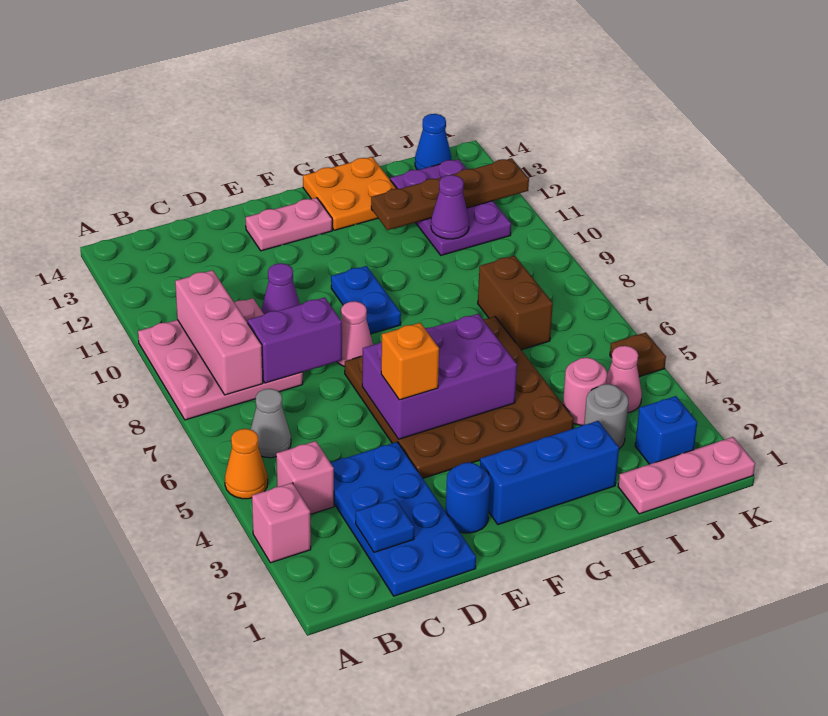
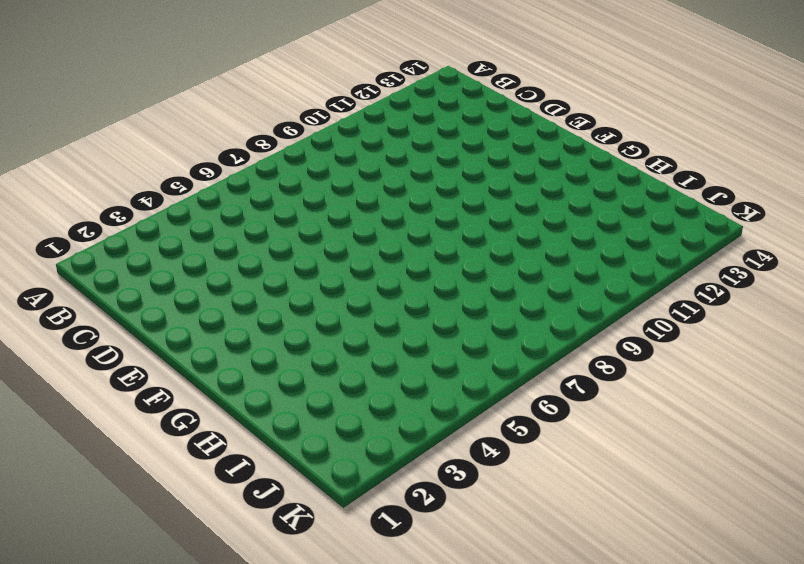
none -> pink brick A3 level 1
none -> orange cone A5 level 1
none -> pink plate A8:C10 level 1
none -> pink brick B4 level 1

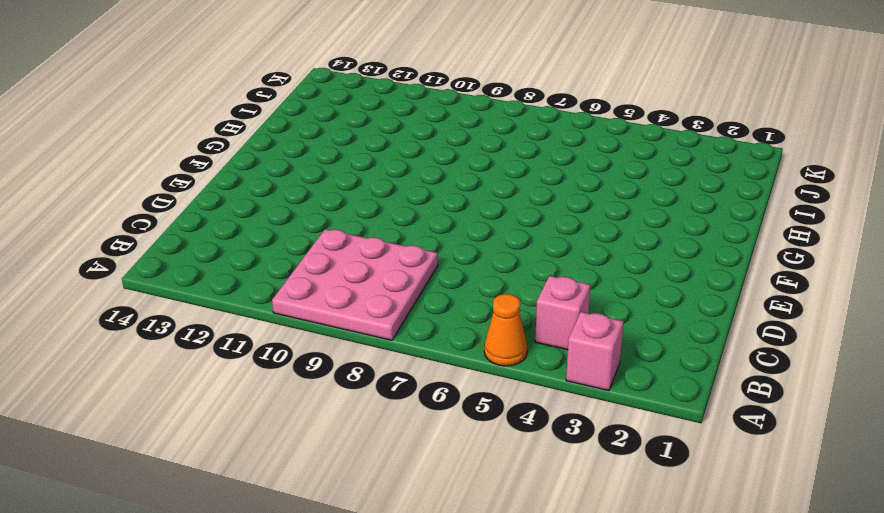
none -> grey cone B6 level 1
none -> blue plate C1:D4 level 1
none -> purple cone D10 level 1
none -> blue round brick E2 level 1

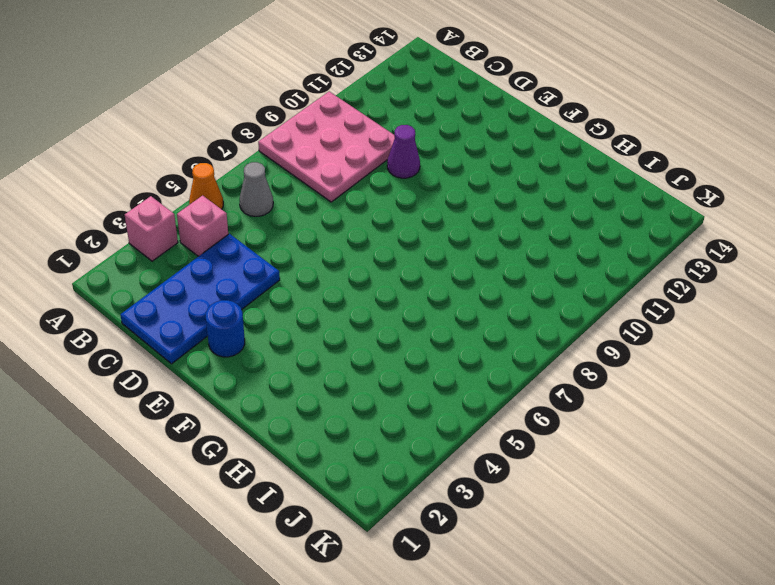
none -> brown plate E4:H7 level 1
none -> pink cone E8 level 1
none -> pink plate E13:F13 level 1
none -> blue brick F2:H2 level 1

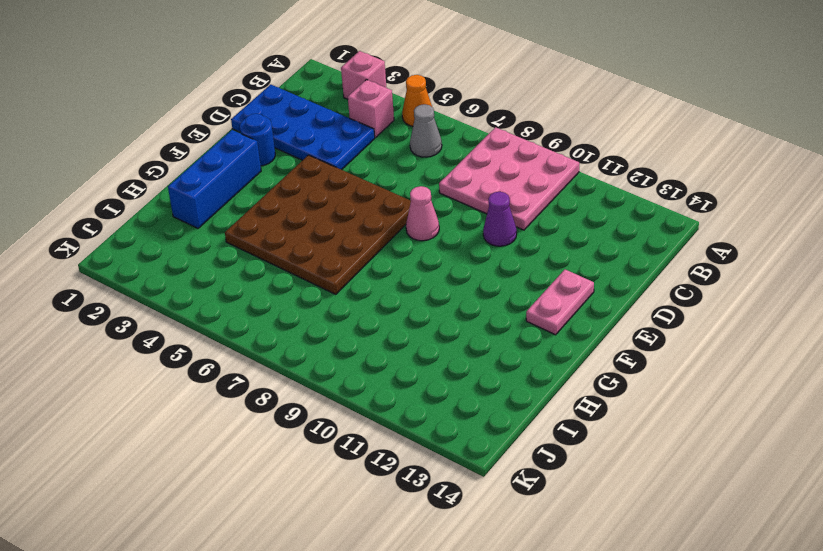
none -> blue plate F9:F10 level 1
none -> orange plate G13:H14 level 1
none -> pink plate I1:K1 level 1
none -> grey round brick I3 level 1

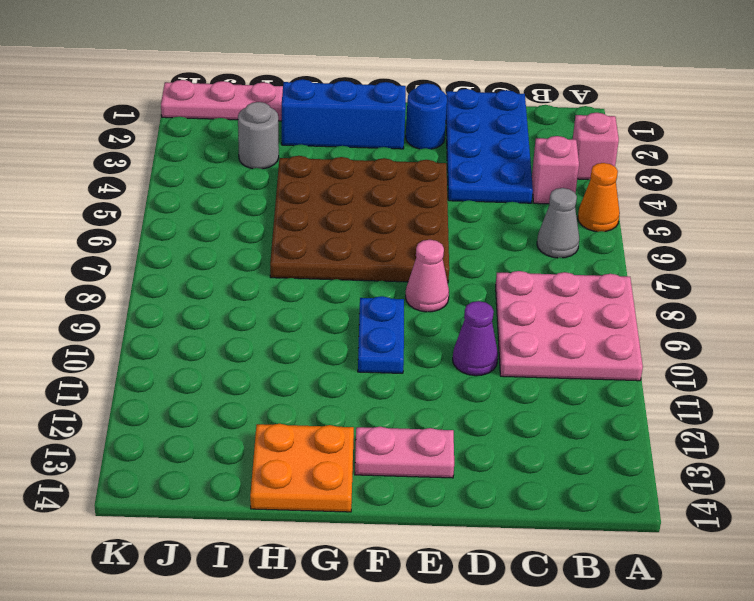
none -> pink round brick I4 level 1
none -> brown brick I7:I8 level 1
none -> purple plate I11:J13 level 1
none -> blue brick J2 level 1

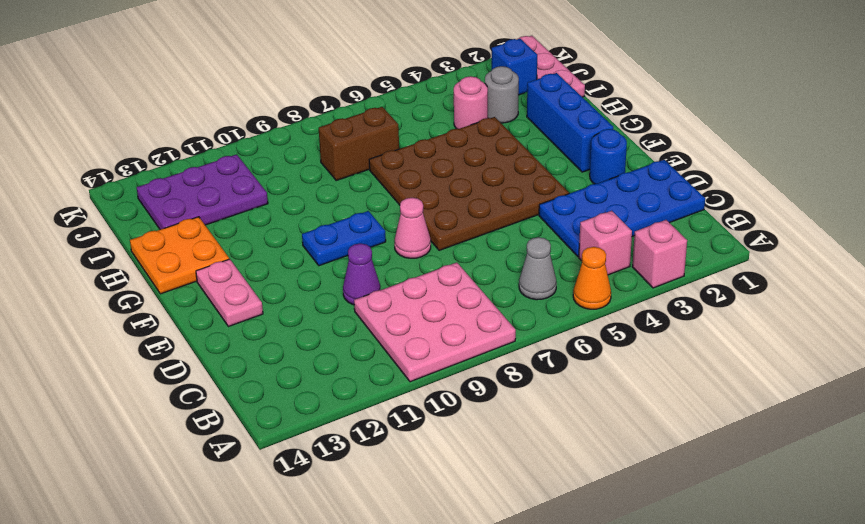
none -> pink cone J4 level 1
none -> blue cone J14 level 1
none -> brown plate K5 level 1
none -> pink brick B8:B10 level 2

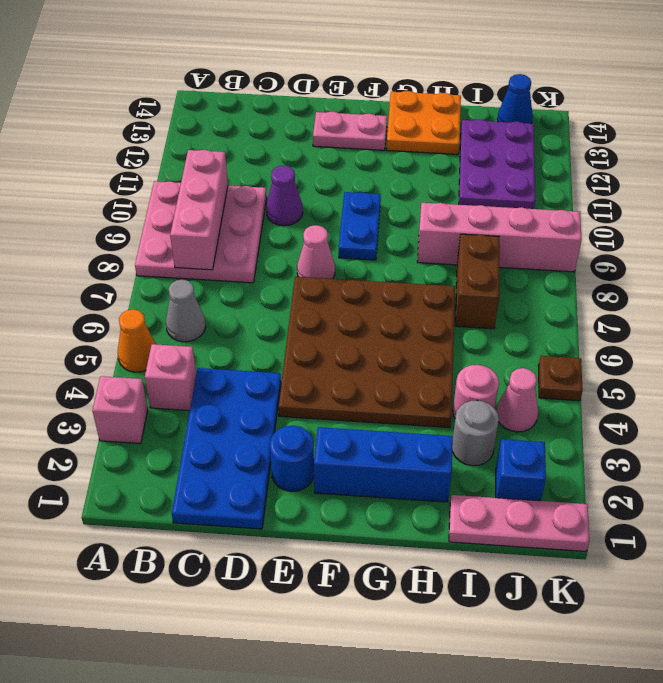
pink brick H9:K9 level 1 -> none
none -> blue plate C2 level 2
none -> purple brick C8:D8 level 2
none -> purple brick E5:G6 level 2
none -> brown plate H12:K12 level 2

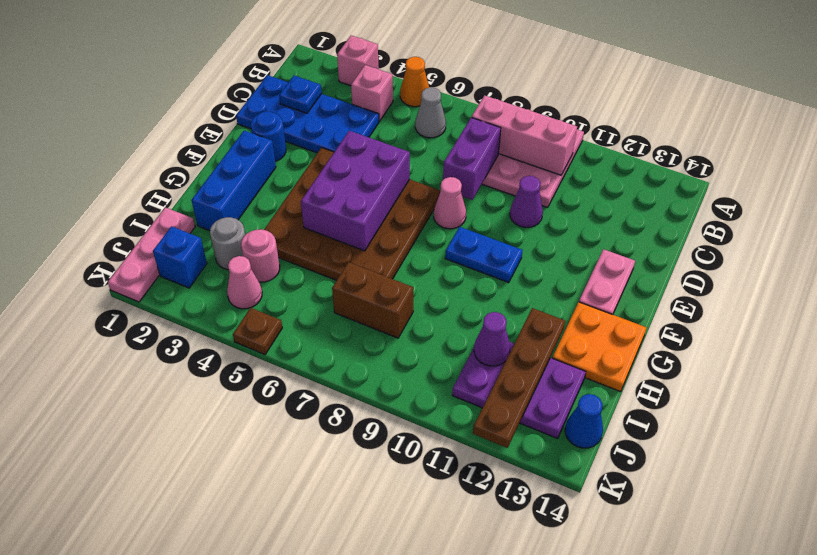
none -> orange brick E5 level 3

